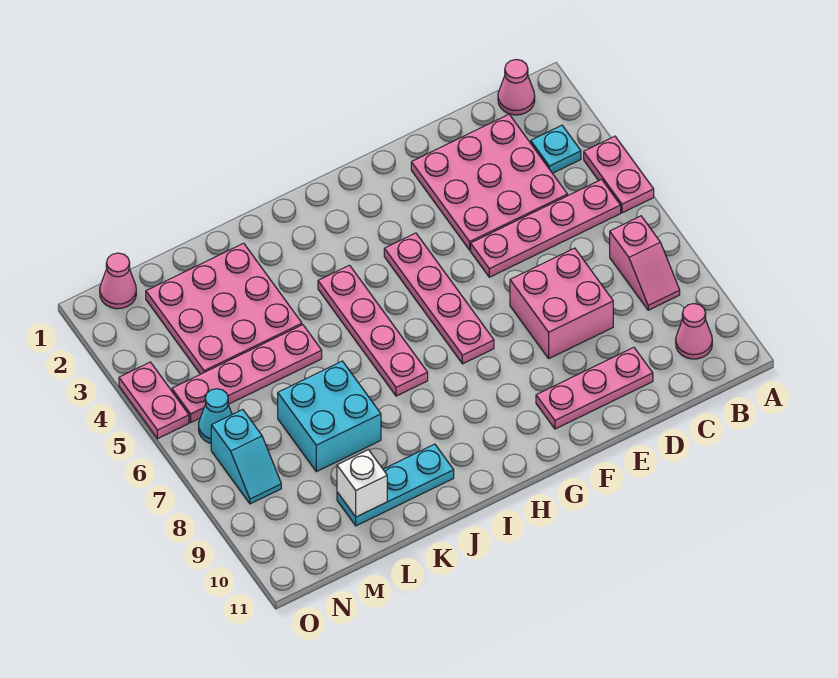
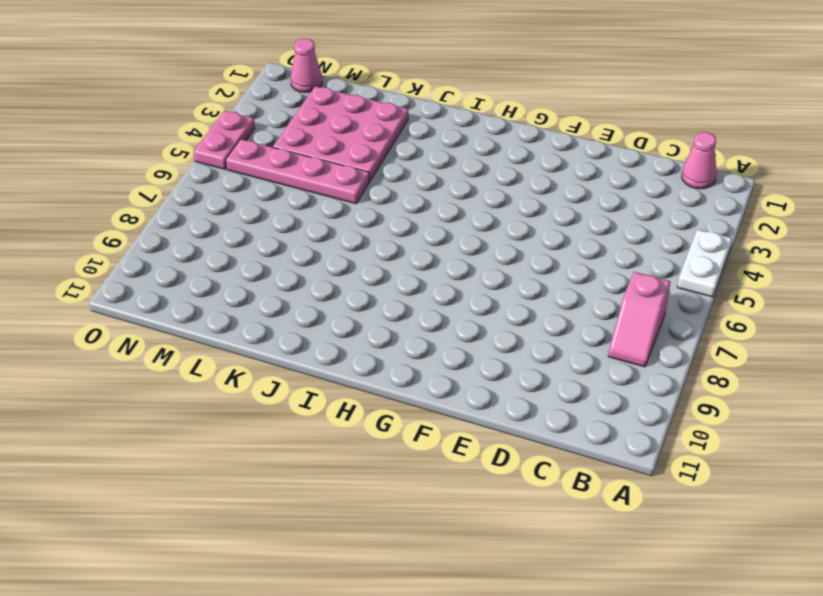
white plate A4:A5 level 1 -> pink plate A4:A5 level 1
none -> cyan plate B3 level 1
none -> pink plate B5:E5 level 1
none -> pink cone B10 level 1

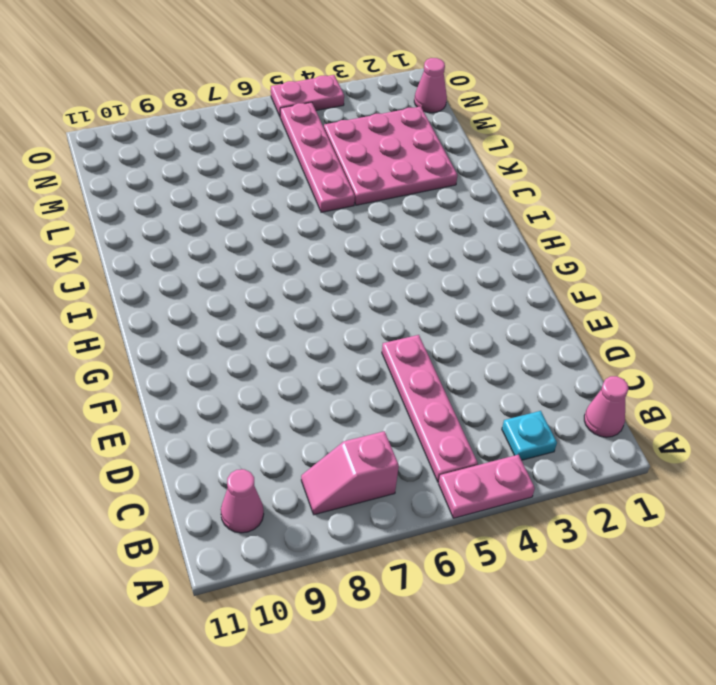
none -> pink plate C2:E4 level 1
none -> pink brick D7:E8 level 1
none -> pink plate D10:F10 level 1

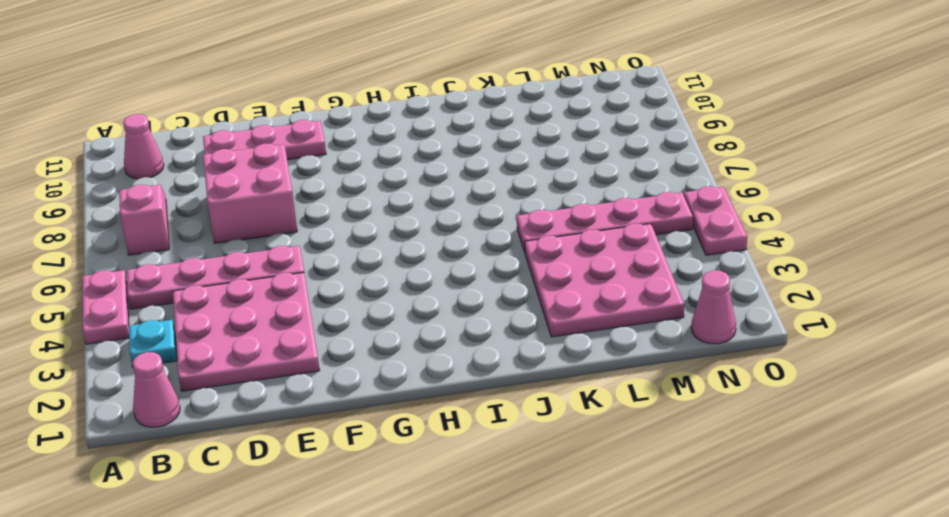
none -> pink plate G4:G7 level 1
none -> pink plate I4:I7 level 1
none -> cyan plate J10:L10 level 1

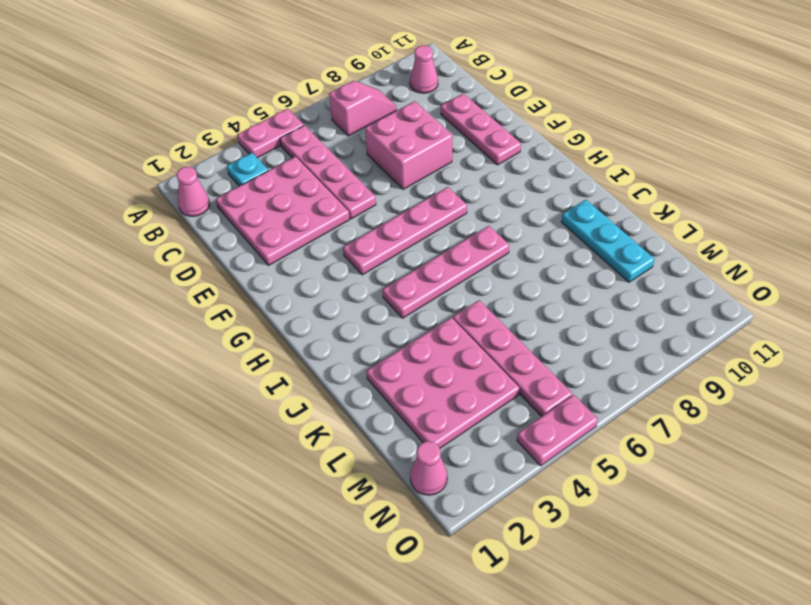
none -> cyan brick K7:L8 level 1
none -> cyan cone N6 level 1
none -> cyan slope N7:N8 level 1 top 7

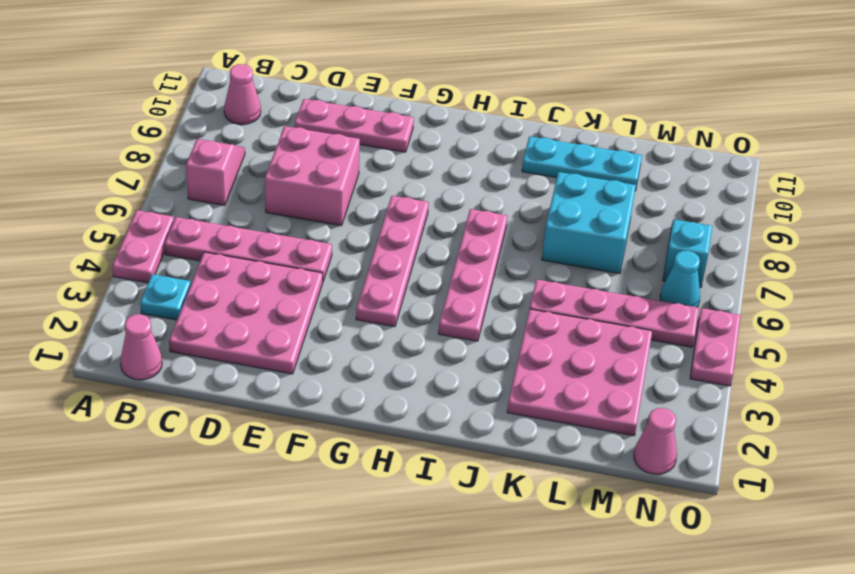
none -> white brick L10 level 2

